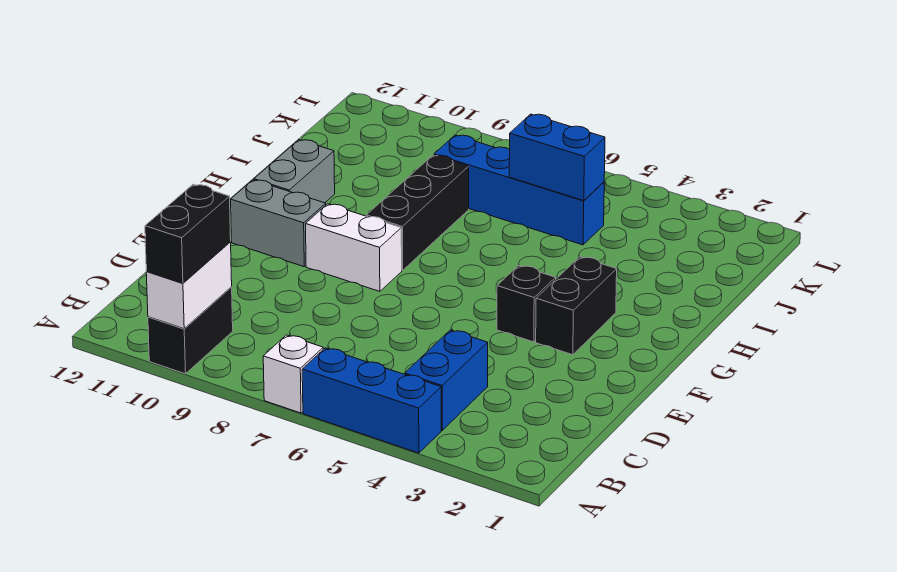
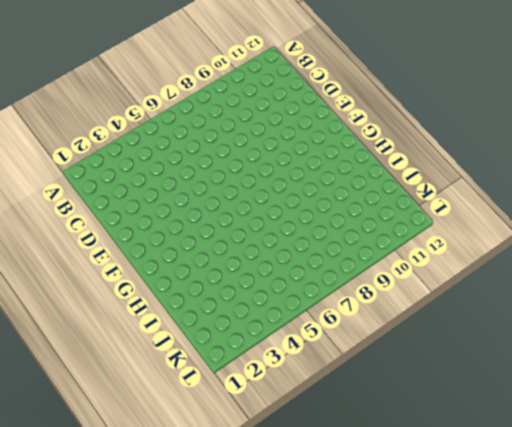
none -> blue brick A4:A6 level 1
none -> white brick A7 level 1
none -> black brick A10:B10 level 1

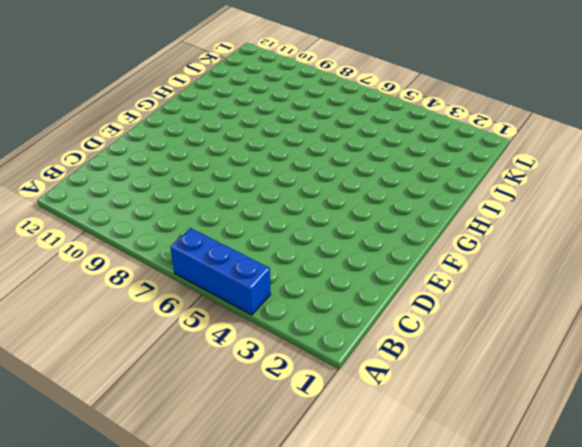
none -> white brick A7 level 1
none -> black brick A10:B10 level 1
none -> blue brick B4:C4 level 1

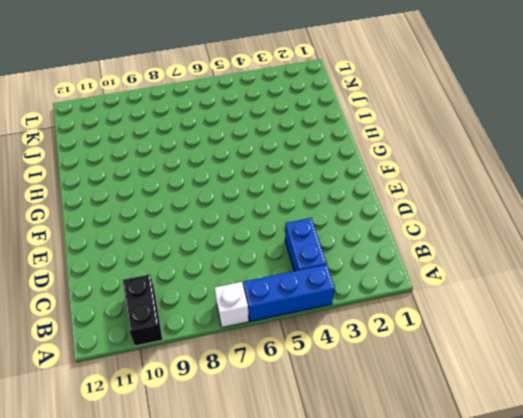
none -> black brick F3:G3 level 1
none -> black brick F4 level 1
none -> white brick F8:F9 level 1

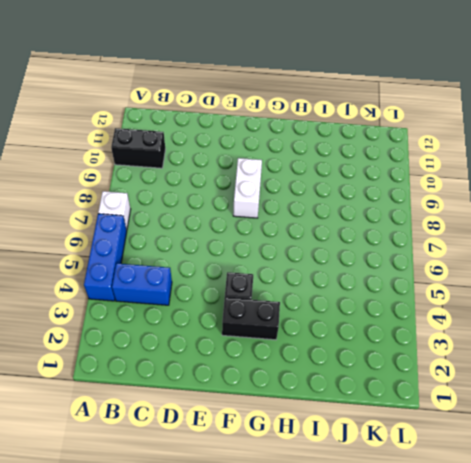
none -> grey brick F10:F11 level 1
none -> black brick G8:I8 level 1
none -> grey brick G11:H11 level 1

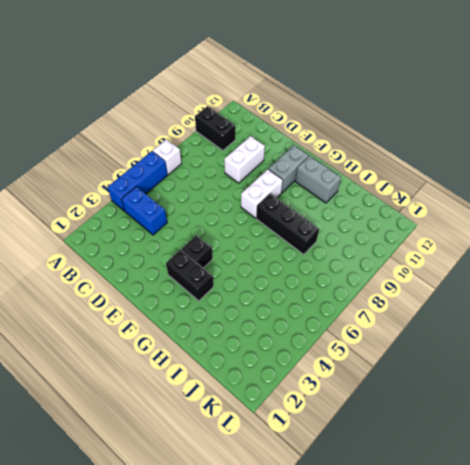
white brick D9:D10 level 1 -> white brick A10:B10 level 2
none -> blue brick J5:J8 level 1
none -> blue brick J5:J6 level 2
none -> black brick A10:B10 level 3

